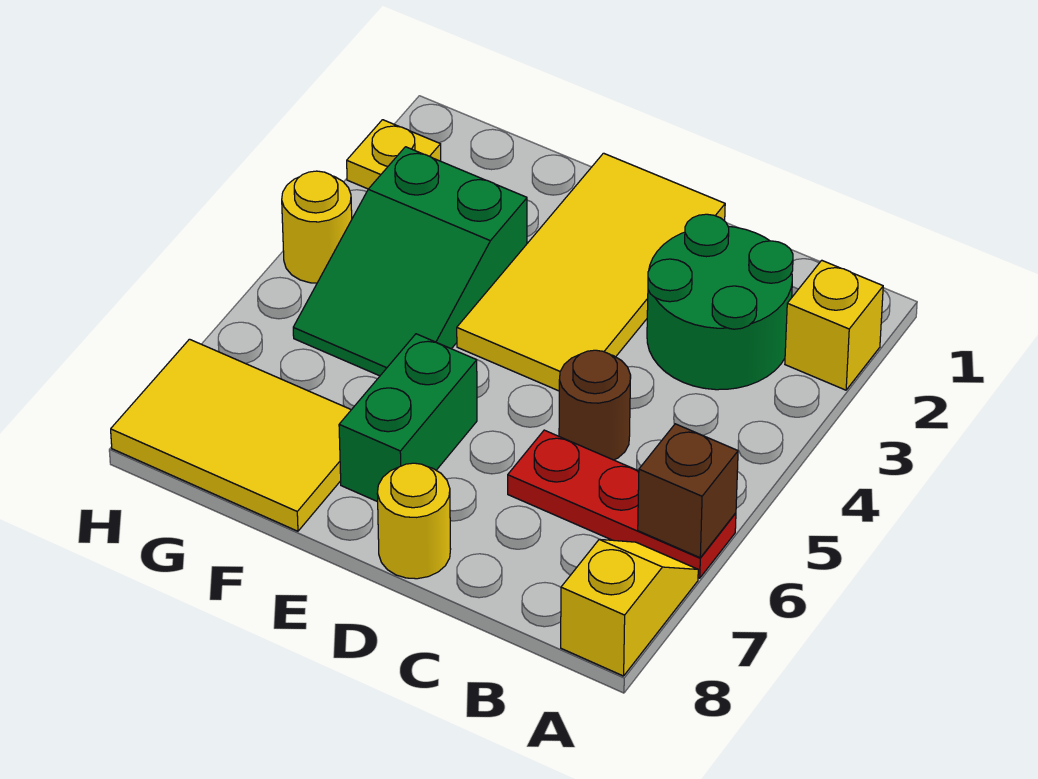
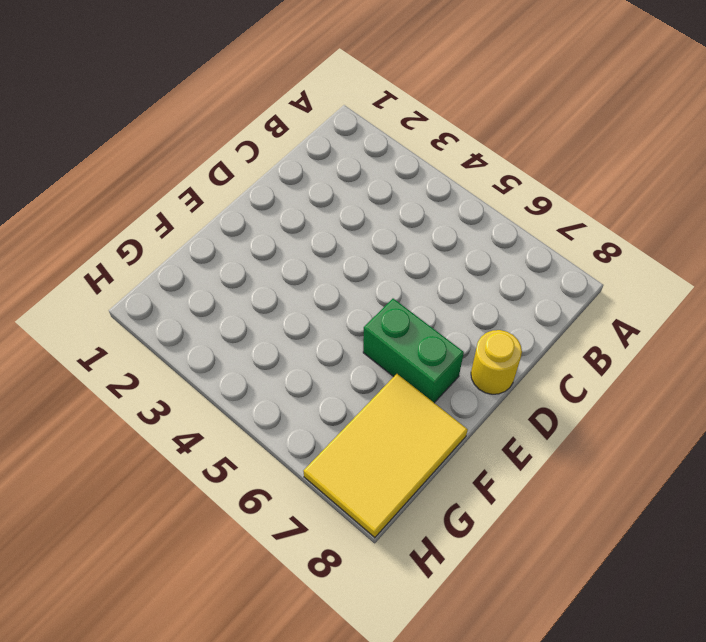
none -> yellow brick A2 level 1
none -> red plate A6:C6 level 1
none -> yellow slope A7:A8 level 1 top 8

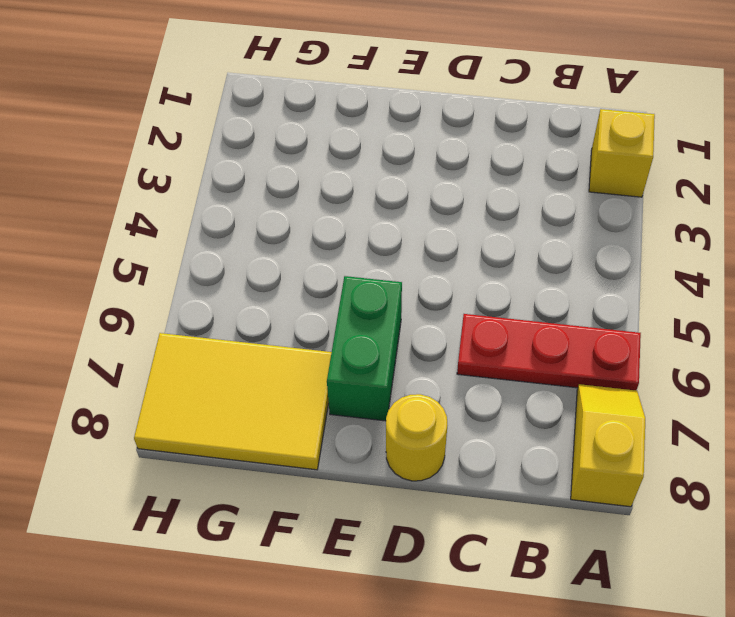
none -> green round brick B2:C3 level 1
none -> brown round brick C5 level 1
none -> yellow tile D1:E4 level 1

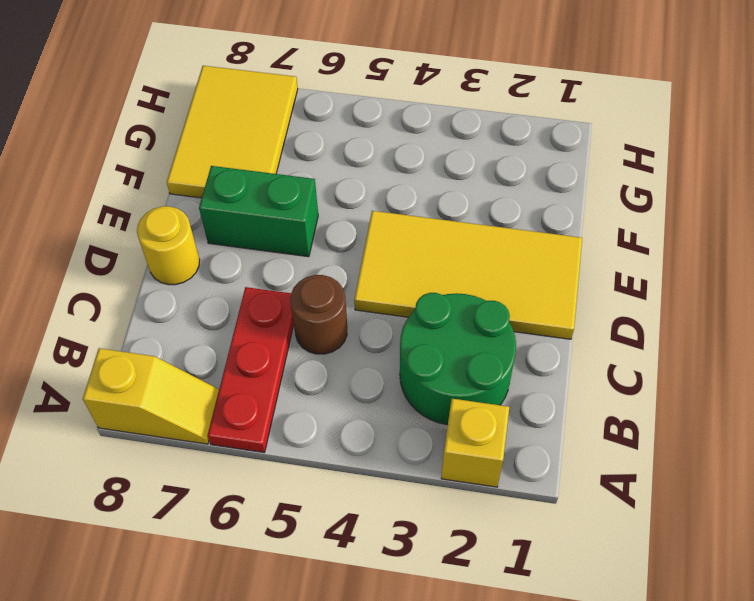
none -> green slope F3:G5 level 1 top 3
none -> yellow plate H2 level 1
none -> yellow round brick H4 level 1

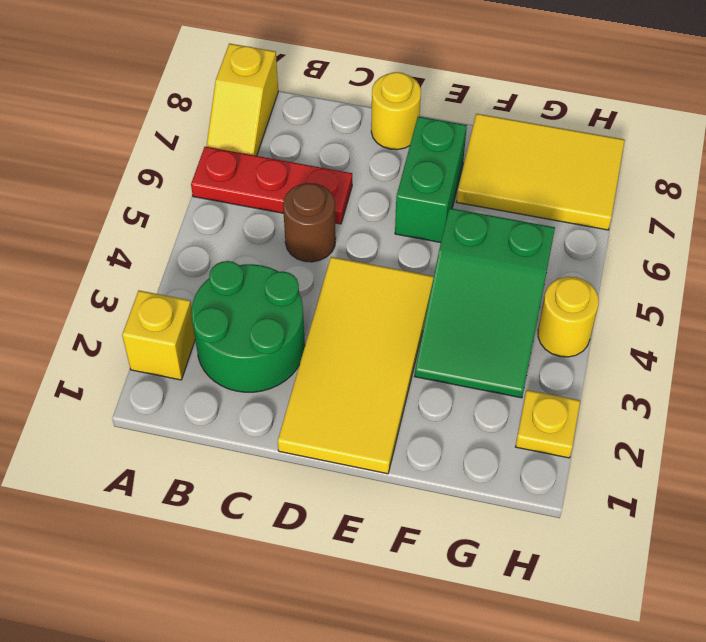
green slope F3:G5 level 1 top 5 -> green slope F3:G5 level 1 top 3
none -> brown brick A6 level 2

